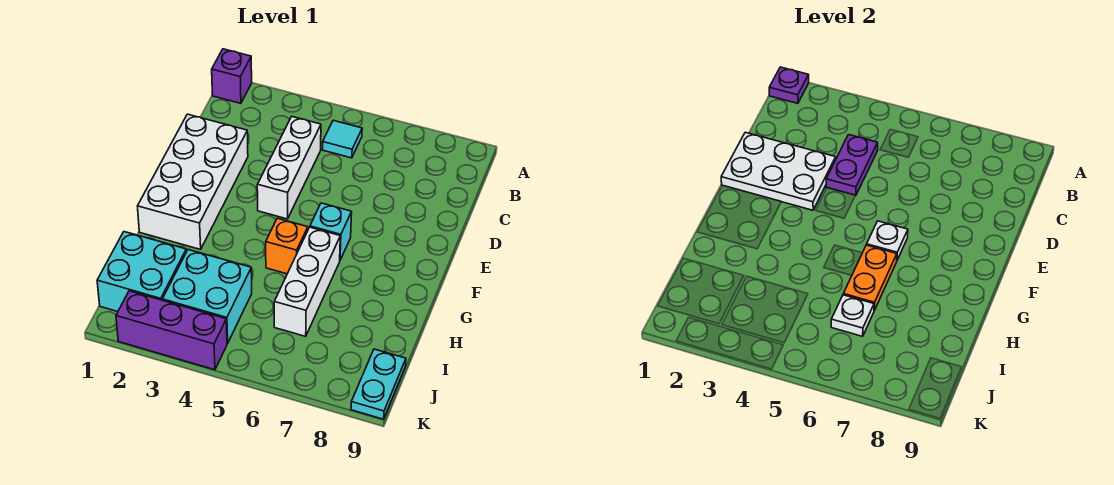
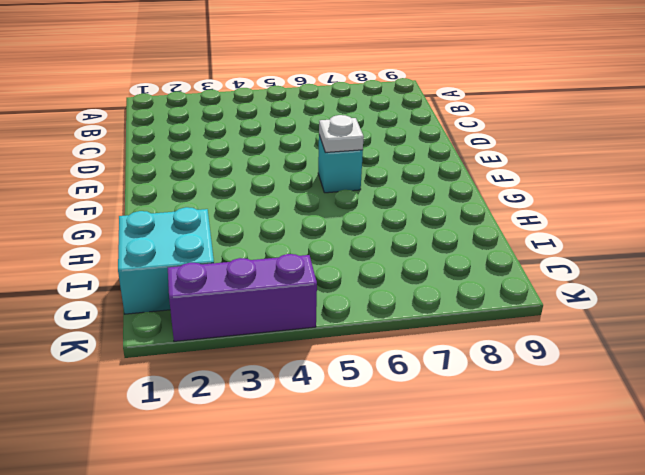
none -> purple brick A1 level 1
none -> cyan tile B5 level 1
none -> white brick C4:E4 level 1

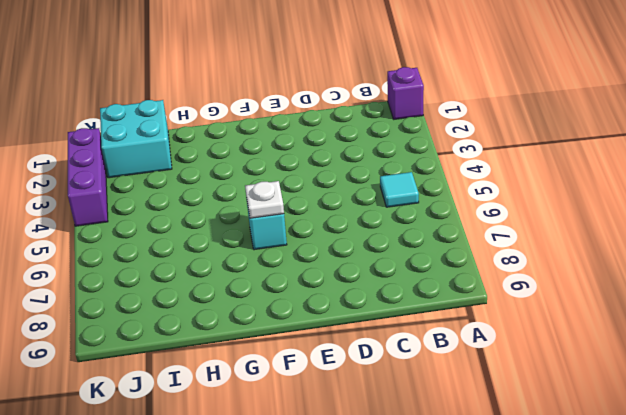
none -> white brick C4:E4 level 1
none -> white brick D1:G2 level 1
none -> orange brick G5 level 1

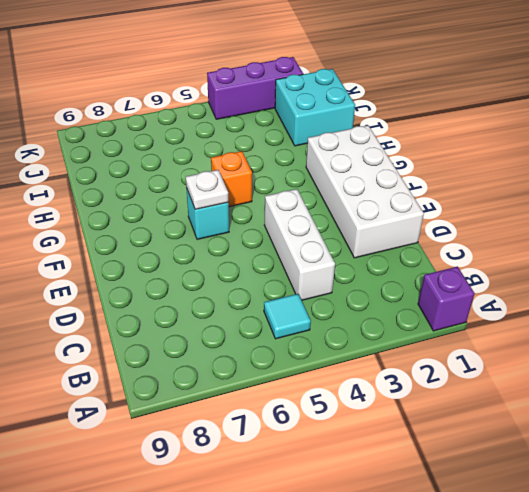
none -> white brick G6:I6 level 1
none -> cyan brick I3:J4 level 1
none -> cyan plate J9:K9 level 1

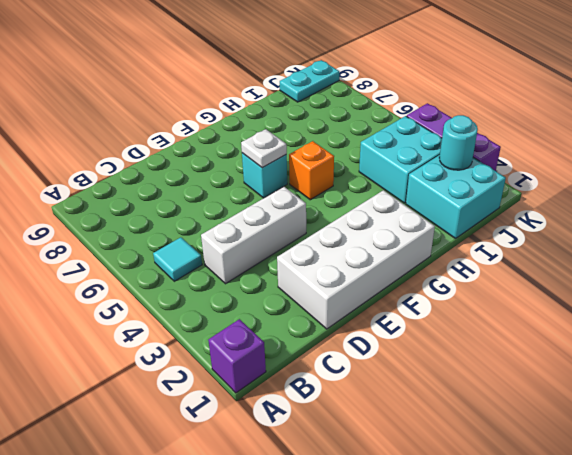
cyan round brick J2 level 2 -> none
none -> white brick G6:I6 level 1
none -> purple plate A1 level 2
none -> purple plate C4:D4 level 2

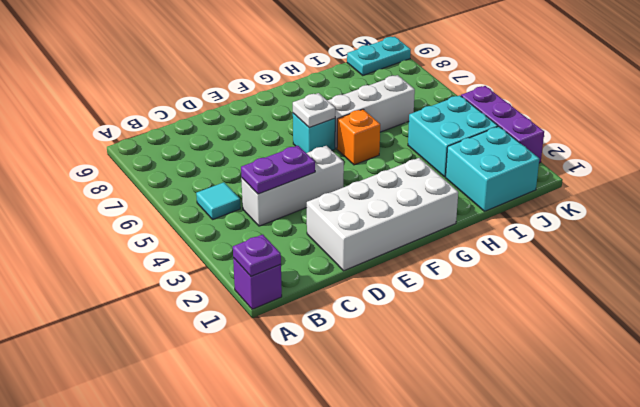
none -> white plate D1:E3 level 2
none -> orange plate G6:H6 level 2
none -> white plate I6 level 2

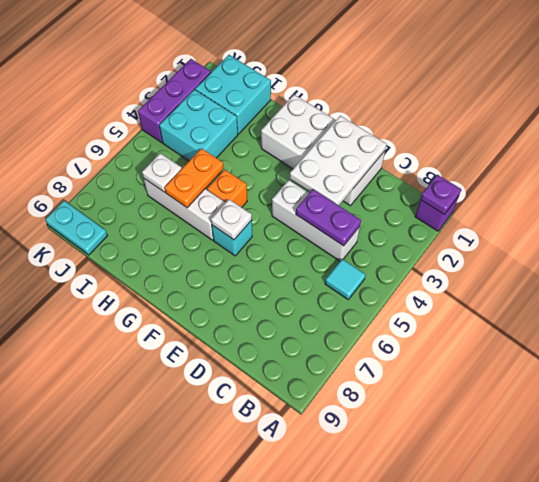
orange plate H5:H6 level 2 -> orange plate G6:H6 level 2

